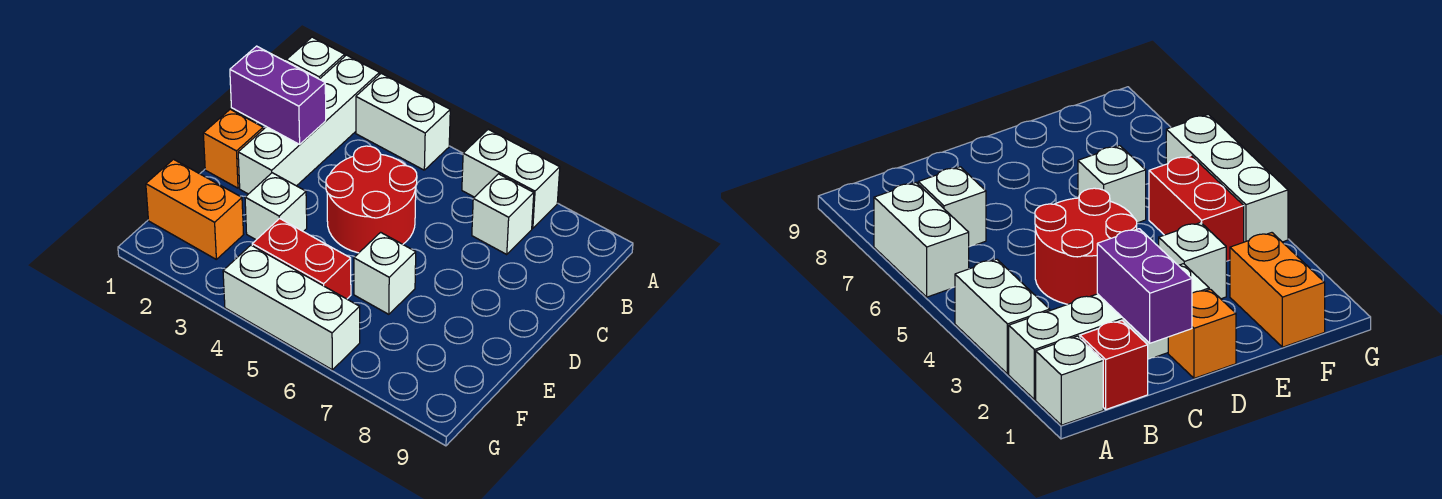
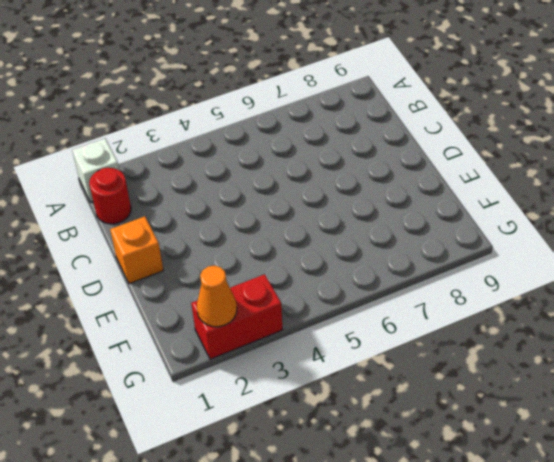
red round brick B1 level 1 -> red brick B1 level 1
red brick G2:G3 level 1 -> red brick F4:F5 level 1
orange cone G2 level 2 -> none
none -> white brick A2:D2 level 1
none -> white brick A3:A4 level 1
none -> white brick A6:A7 level 1

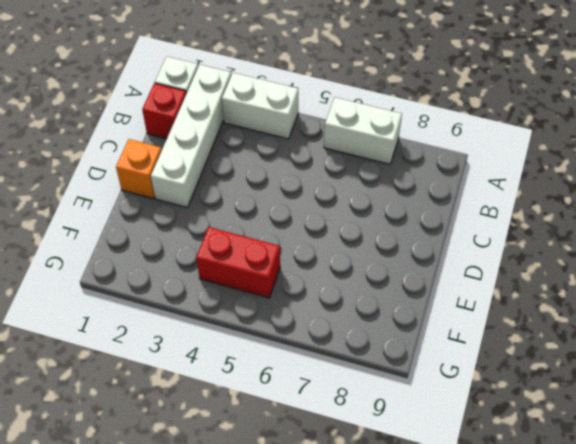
none -> white brick B7 level 1
none -> red round brick C4:D5 level 1
none -> white brick E3 level 1

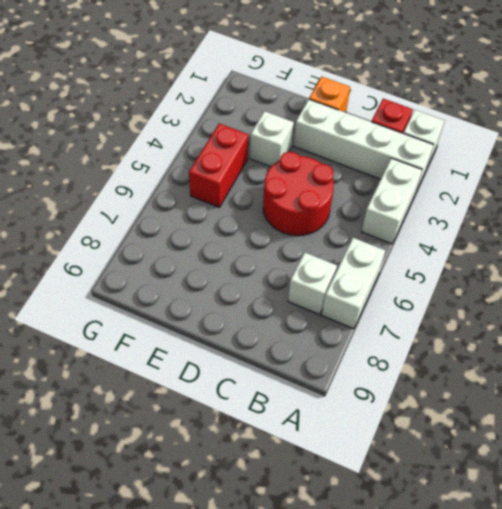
none -> white brick E6 level 1
none -> orange brick F1:F2 level 1
none -> white brick G4:G6 level 1

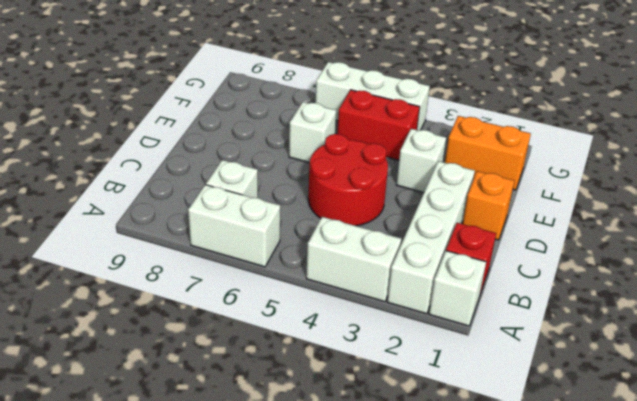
none -> purple brick C1:C2 level 2

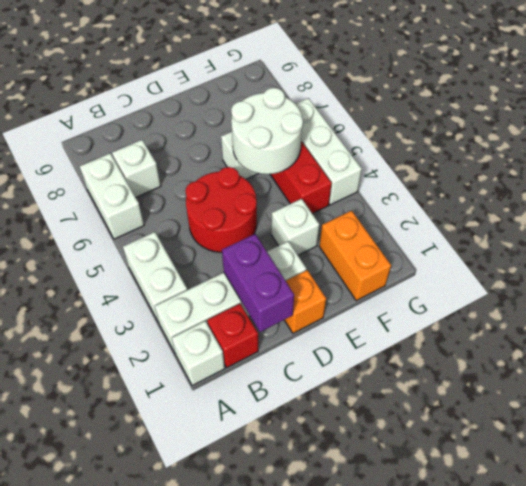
white round brick E5:F6 level 2 -> none

